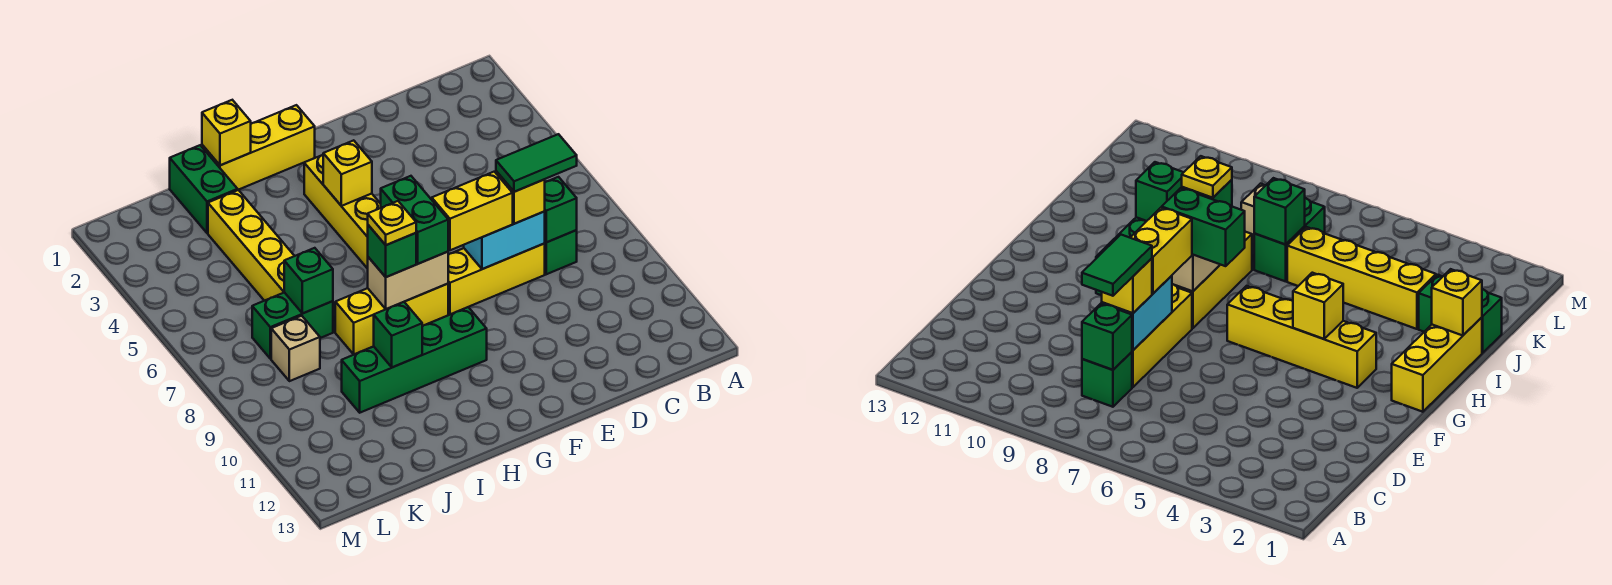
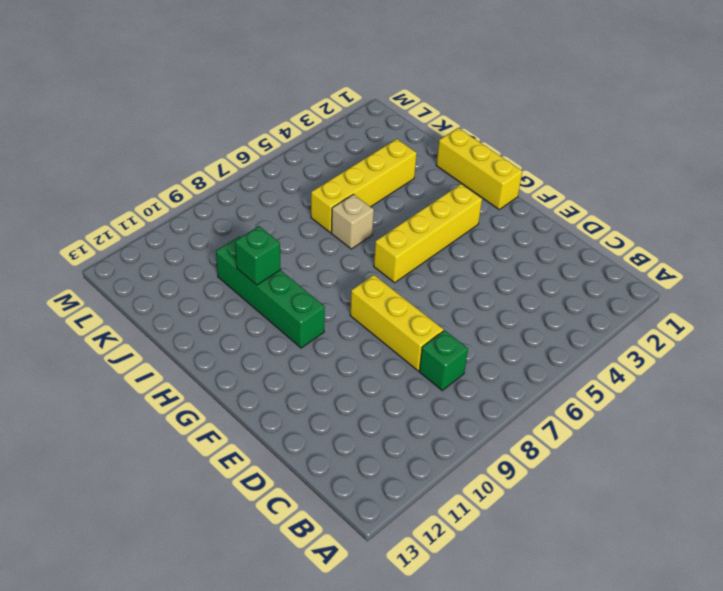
tan brick I6 level 1 -> tan brick K8 level 1
none -> yellow brick G8:I8 level 1
none -> green brick J1:J2 level 1
none -> green brick J7:K7 level 1

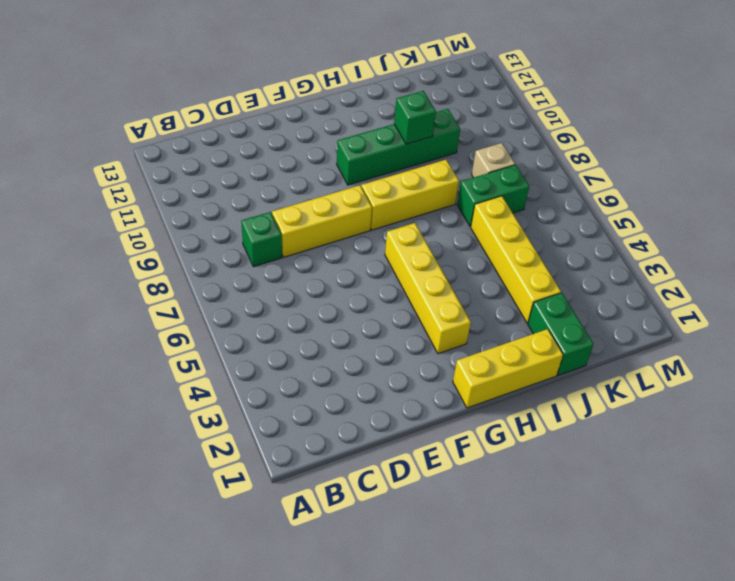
none -> green brick C8 level 2
none -> cyan brick D8:E8 level 2
none -> yellow brick G4 level 2

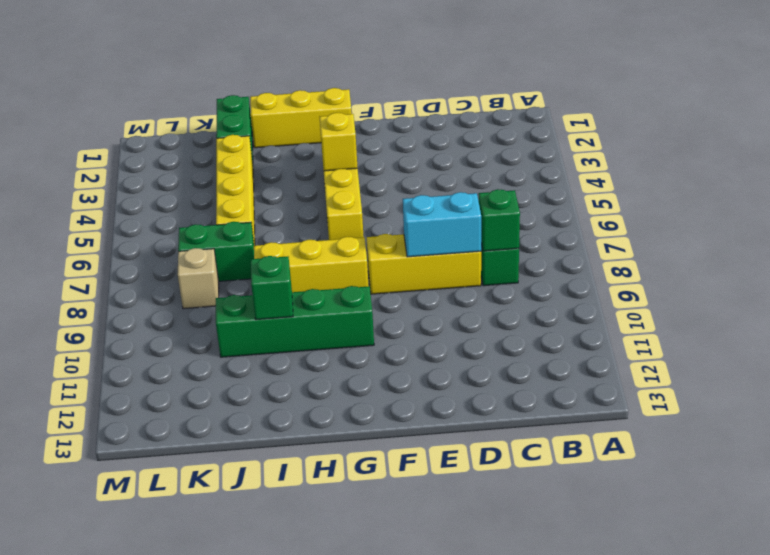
none -> tan brick G8:H8 level 2
none -> yellow brick I1 level 2
none -> green brick J7 level 2

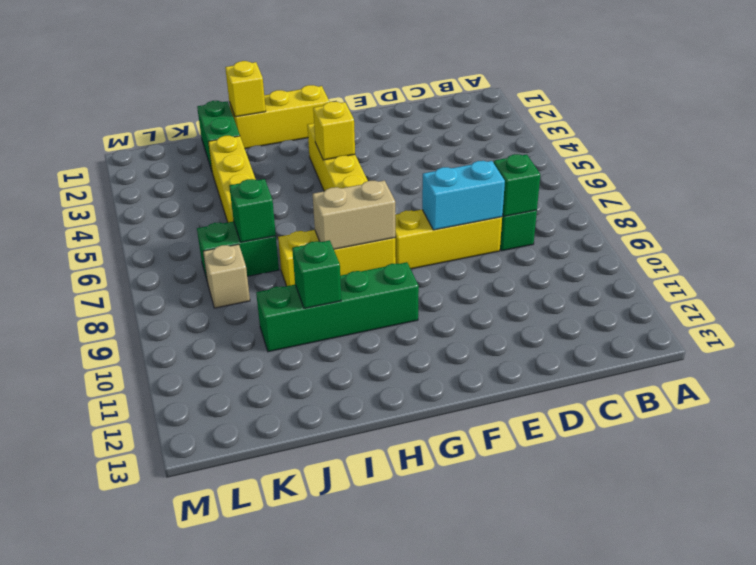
none -> yellow brick D8 level 3
none -> yellow brick E8:F8 level 3
none -> green brick G7:G8 level 3

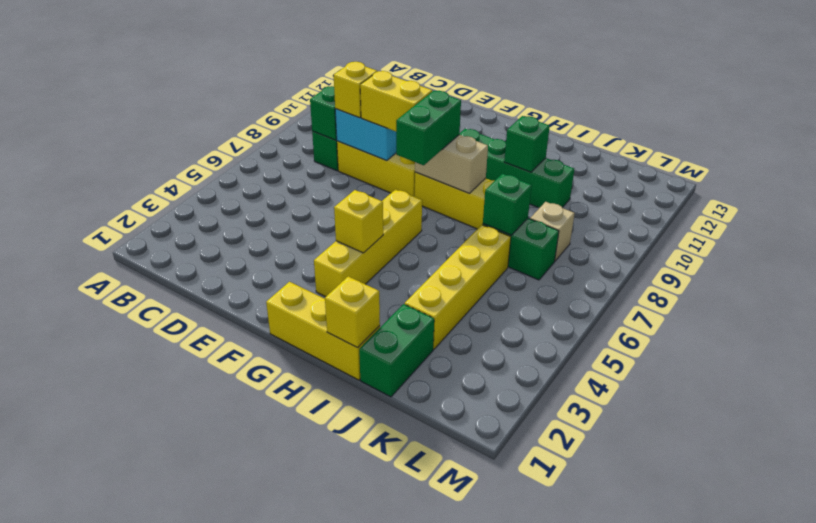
none -> green brick H8 level 3
none -> green tile C8:D8 level 4
none -> yellow plate H8 level 4

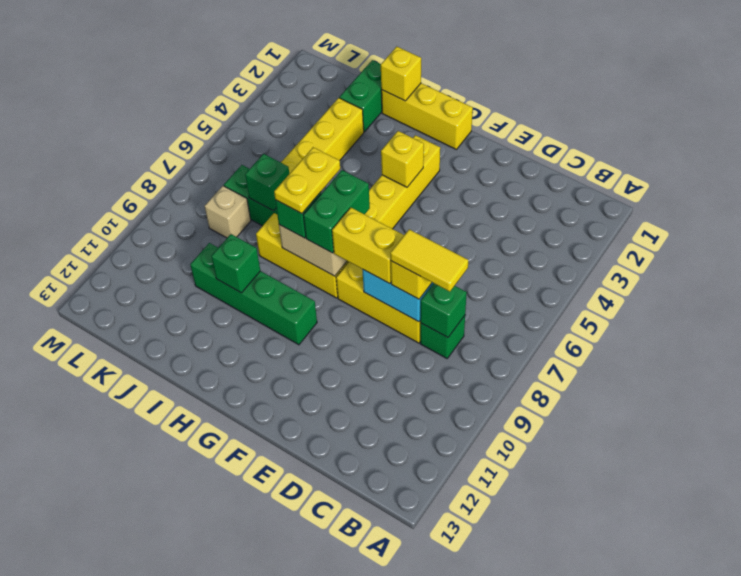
yellow tile C8:D8 level 4 -> green tile C8:D8 level 4
yellow plate H7:H8 level 4 -> yellow plate H8 level 4

